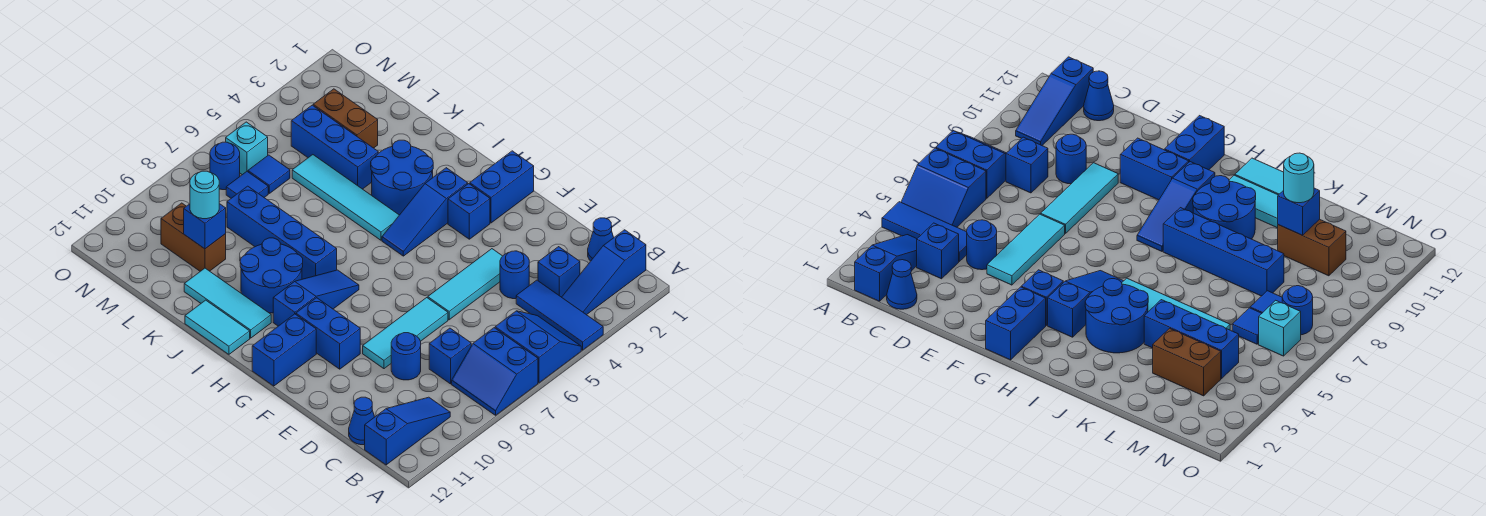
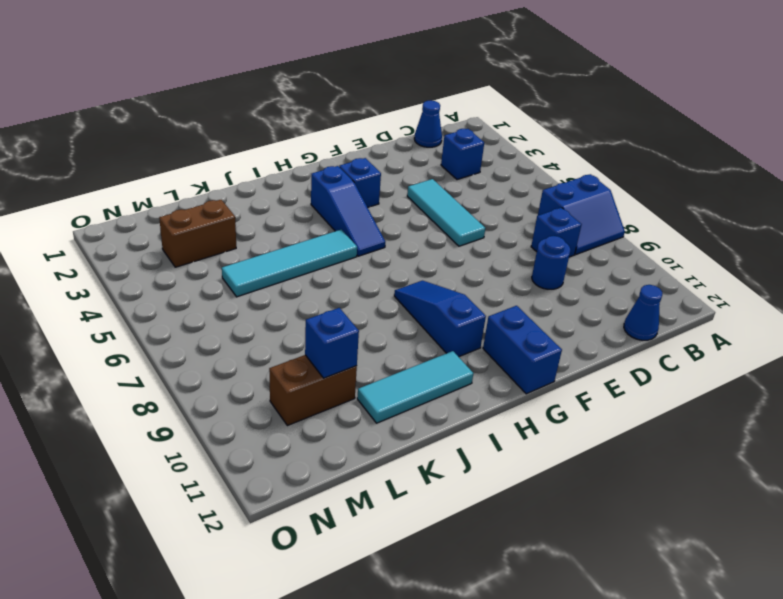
none -> blue tile A4:C4 level 1
none -> blue slope A5:B6 level 1 top 6
none -> blue slope B1:B3 level 1 top 1
none -> blue slope B10:B12 level 1 top 12

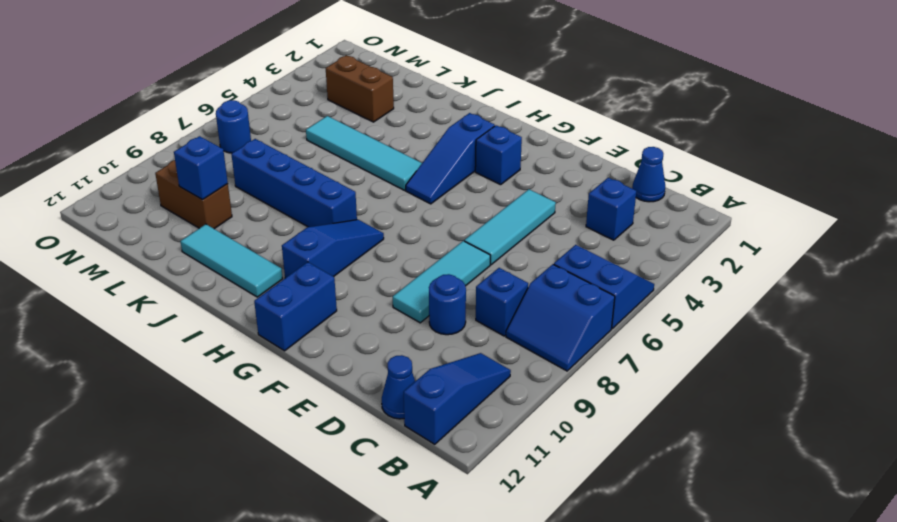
none -> blue tile A4:C4 level 1
none -> blue slope B1:B3 level 1 top 1
none -> blue round brick D4 level 1
none -> blue brick F10:G10 level 1

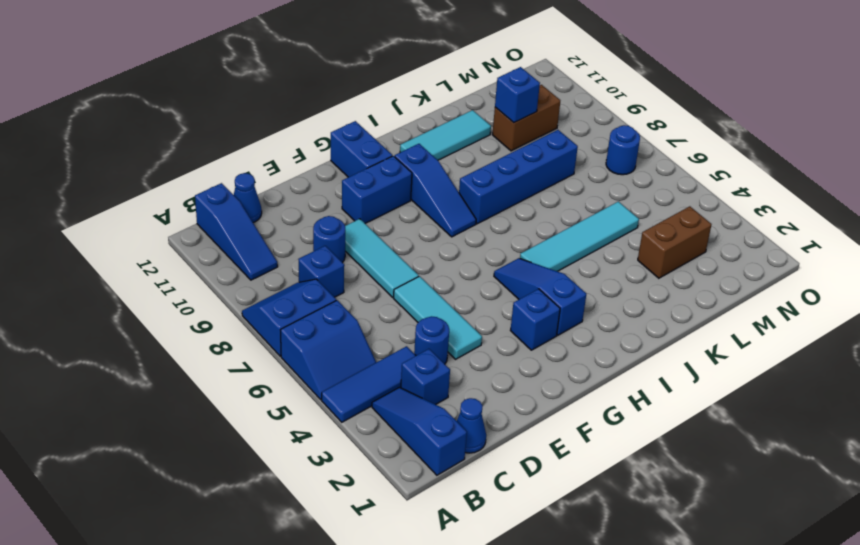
none -> blue brick G1:G2 level 1
none -> blue round brick I3:J4 level 1
none -> blue round brick I9:J10 level 1
none -> cyan tile I12:J12 level 1

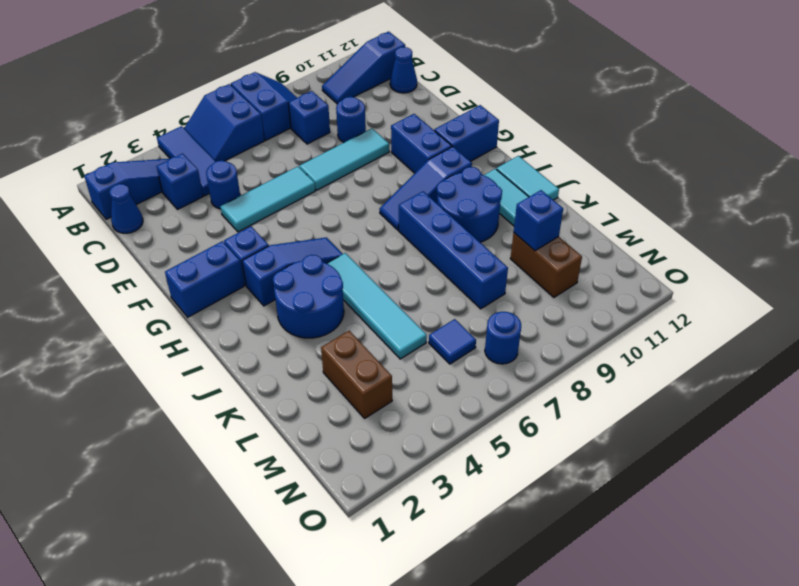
none -> blue brick K4:M4 level 1
none -> blue tile M7 level 1
none -> cyan brick N6 level 1
none -> cyan round brick L10 level 3

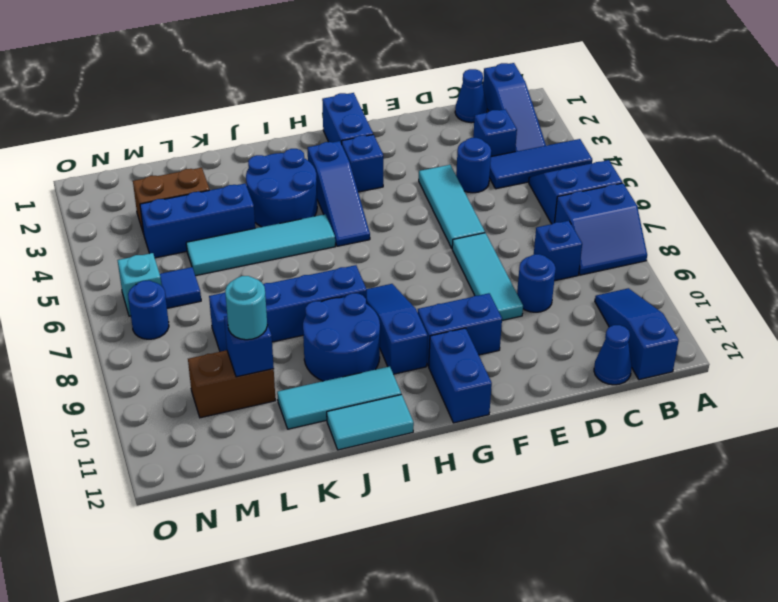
none -> blue tile M7 level 1

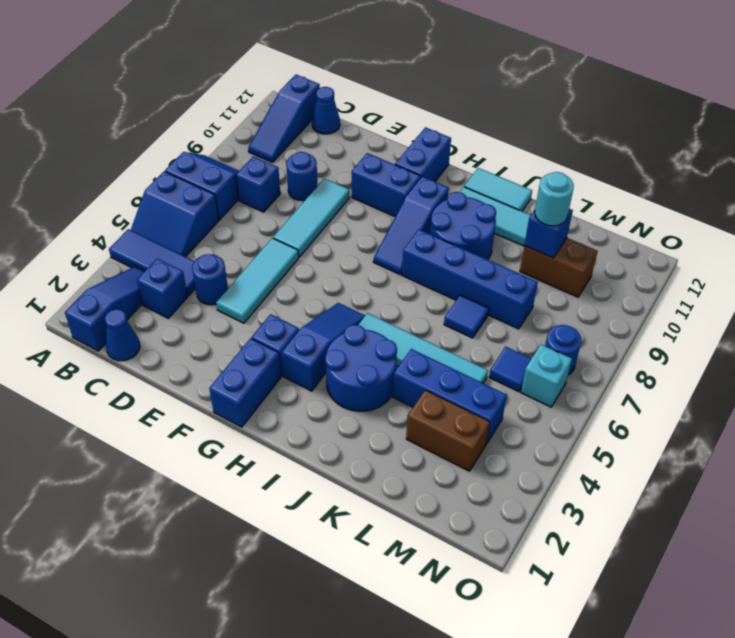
blue tile K7 level 1 -> blue tile M7 level 1

